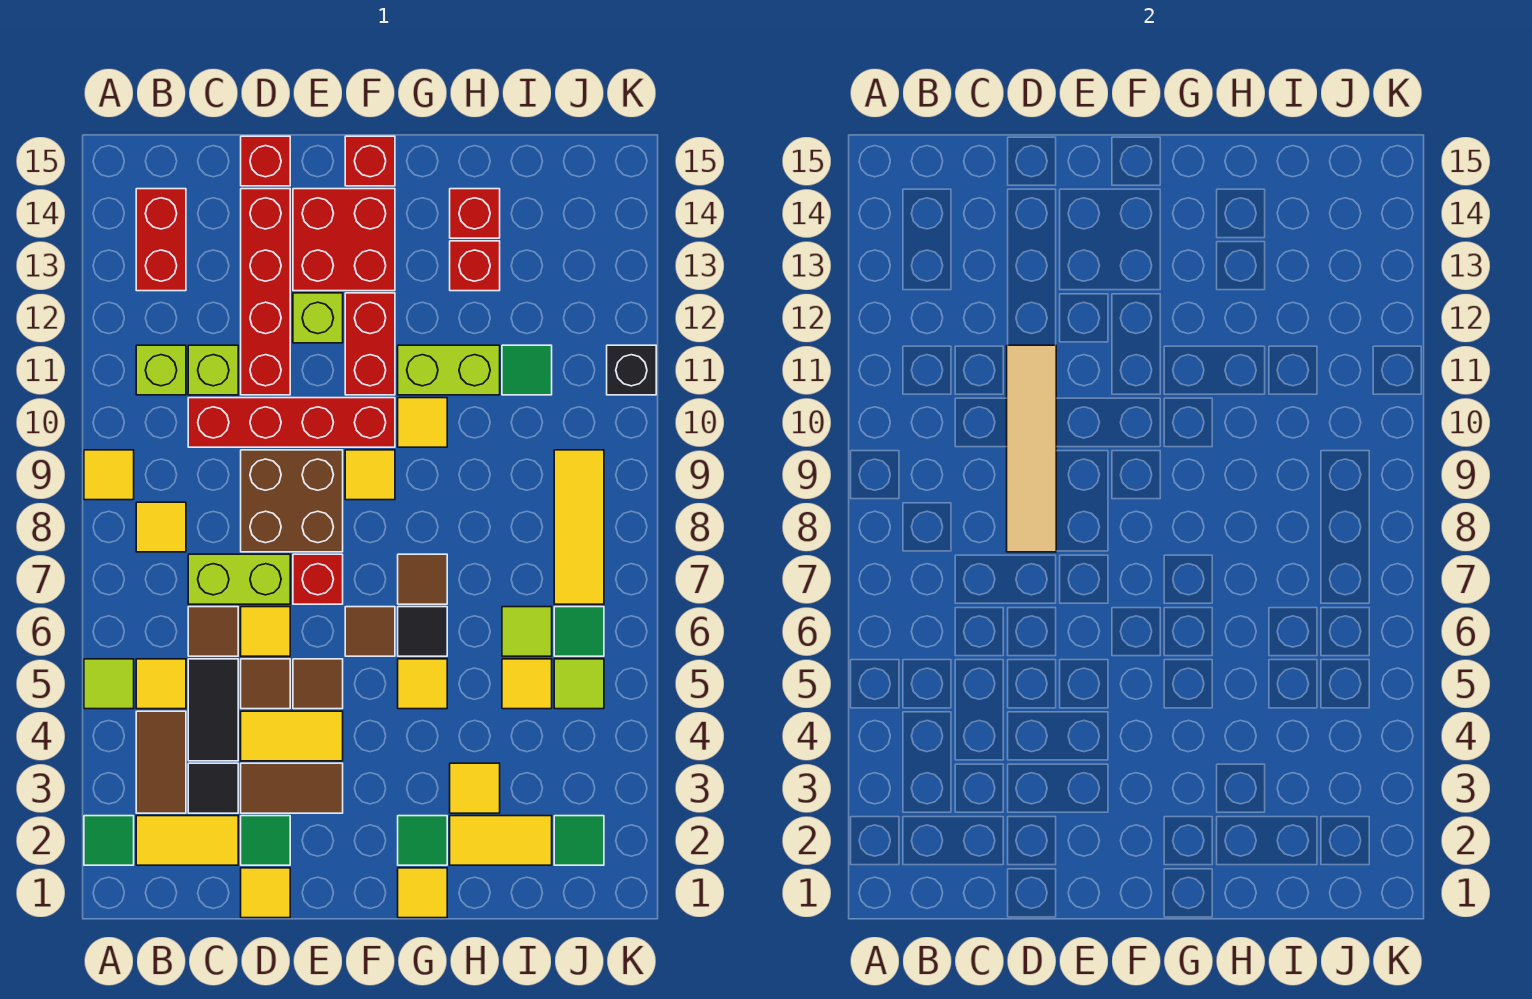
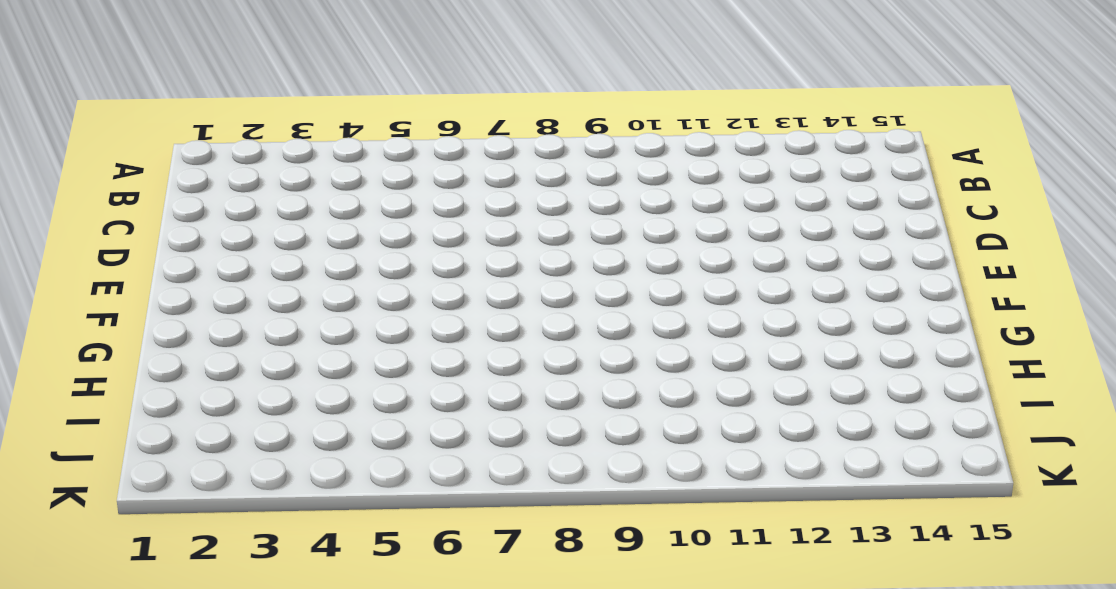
none -> green tile A2 level 1
none -> lime tile A5 level 1
none -> yellow tile A9 level 1
none -> yellow tile B2:C2 level 1

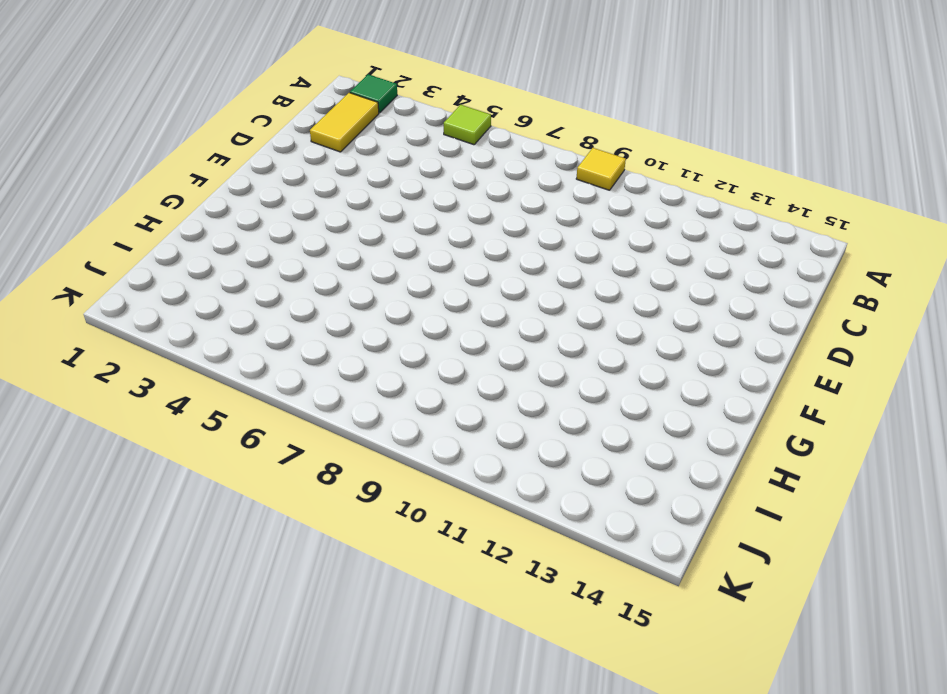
none -> brown tile B3:B4 level 1
none -> yellow tile B5 level 1
none -> yellow tile B8 level 1
none -> lime brick B11 level 1

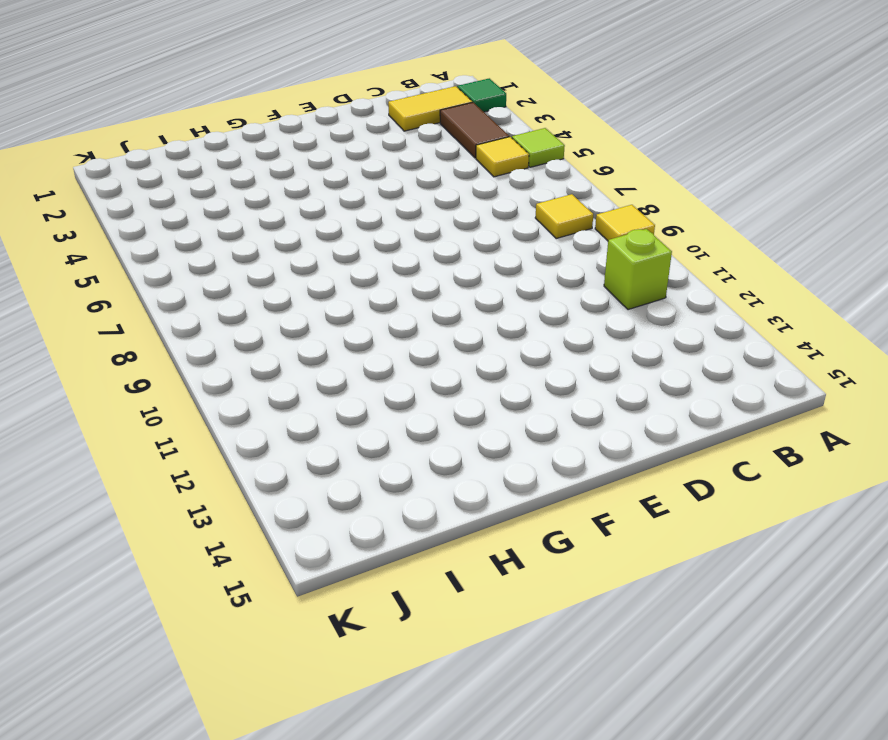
none -> red brick B13:B14 level 1
none -> black tile C3 level 1
none -> black tile C4:C5 level 1
none -> brown tile C6 level 1

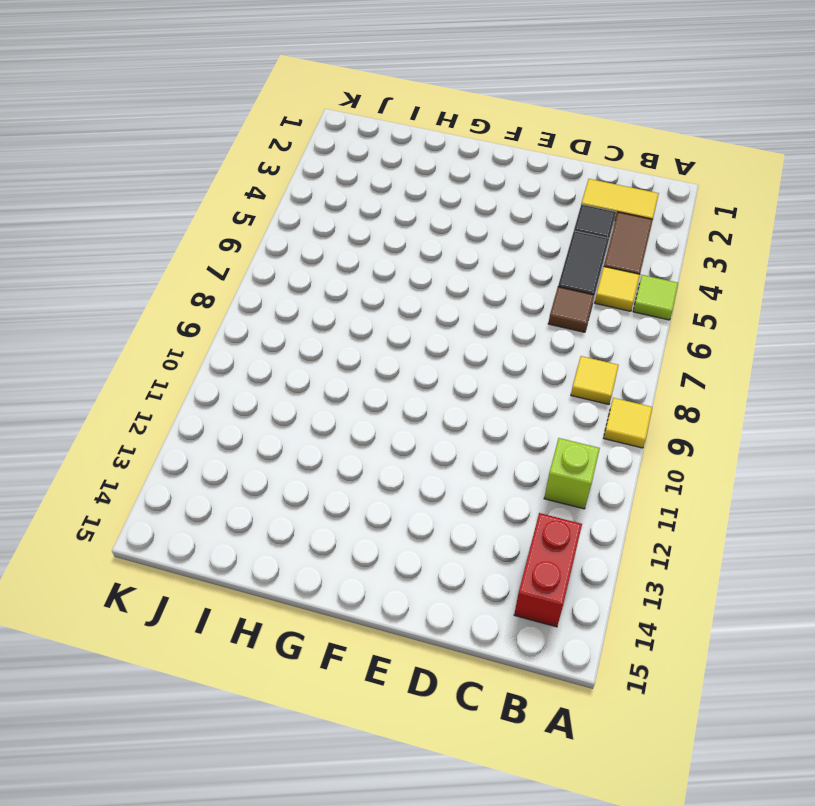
none -> green tile A2 level 1
none -> lime brick C7:D7 level 1
none -> red brick C10:F10 level 1
none -> lime brick C11 level 1

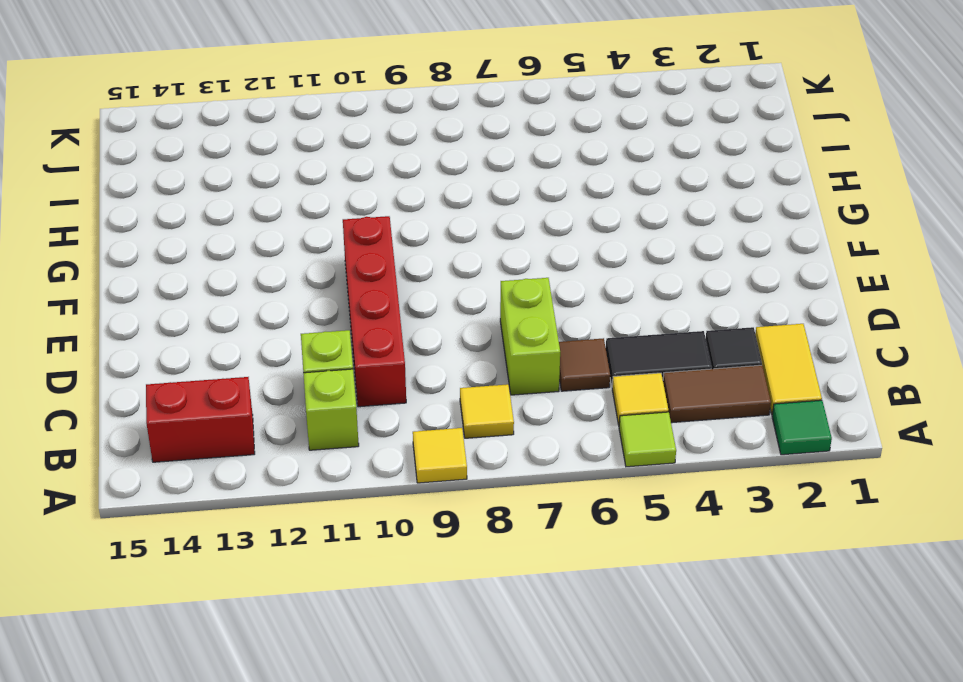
none -> yellow tile D1 level 1
none -> green tile D2 level 1
none -> brown tile D3:E3 level 1
none -> yellow tile D4:E4 level 1

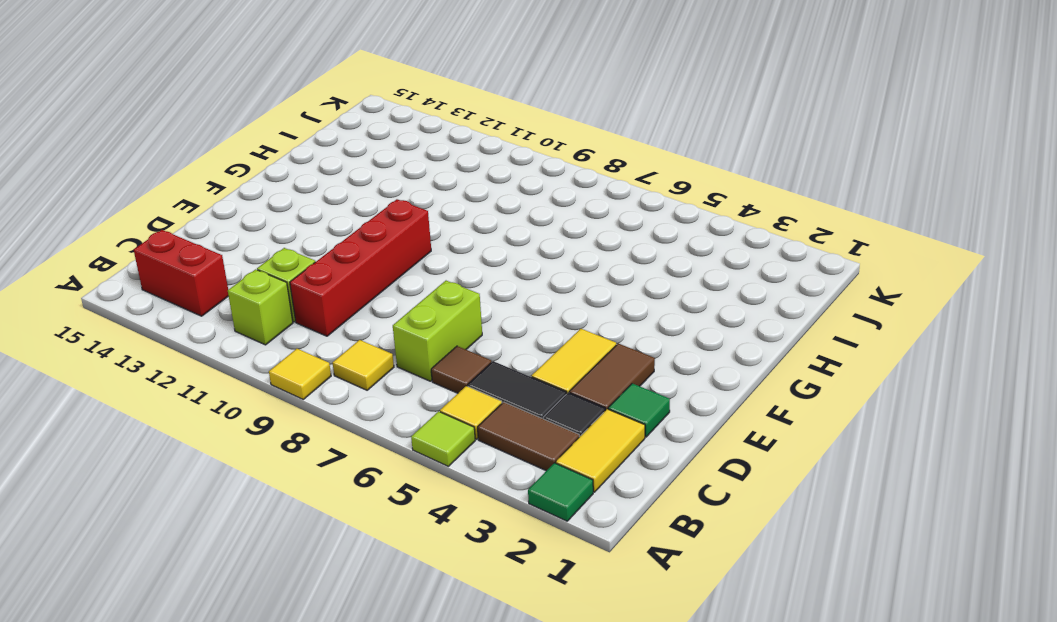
none -> yellow tile D1 level 1
none -> brown tile D5 level 1
none -> yellow tile D6 level 1
none -> brown brick D8:E9 level 1

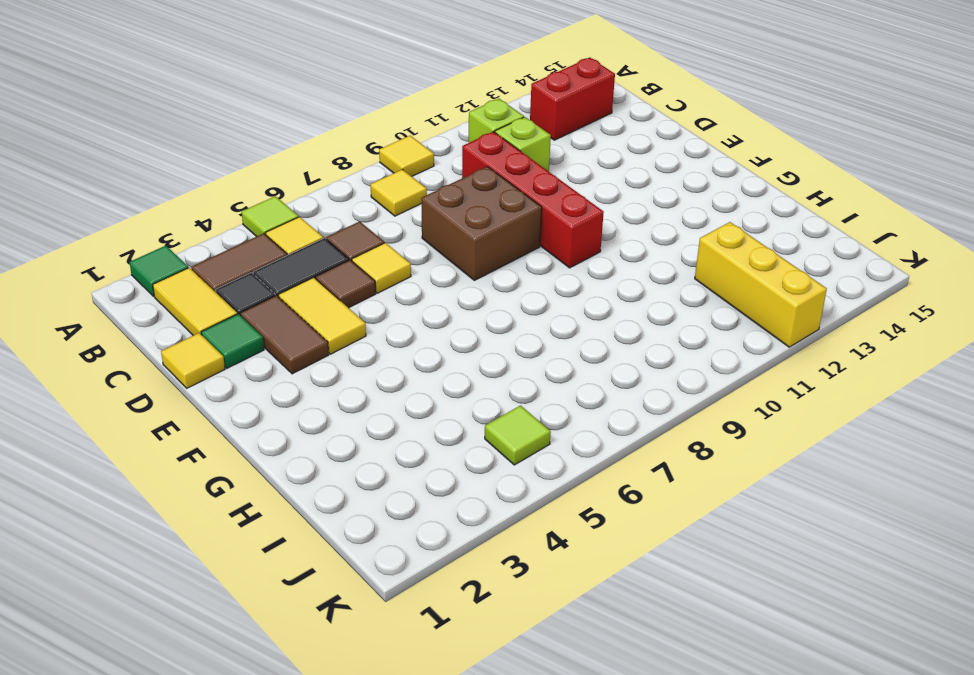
yellow brick I12:K12 level 1 -> none
none -> lime brick C7:D7 level 1
none -> red brick D11:D14 level 1
none -> red brick D15 level 1
none -> brown tile E5 level 1

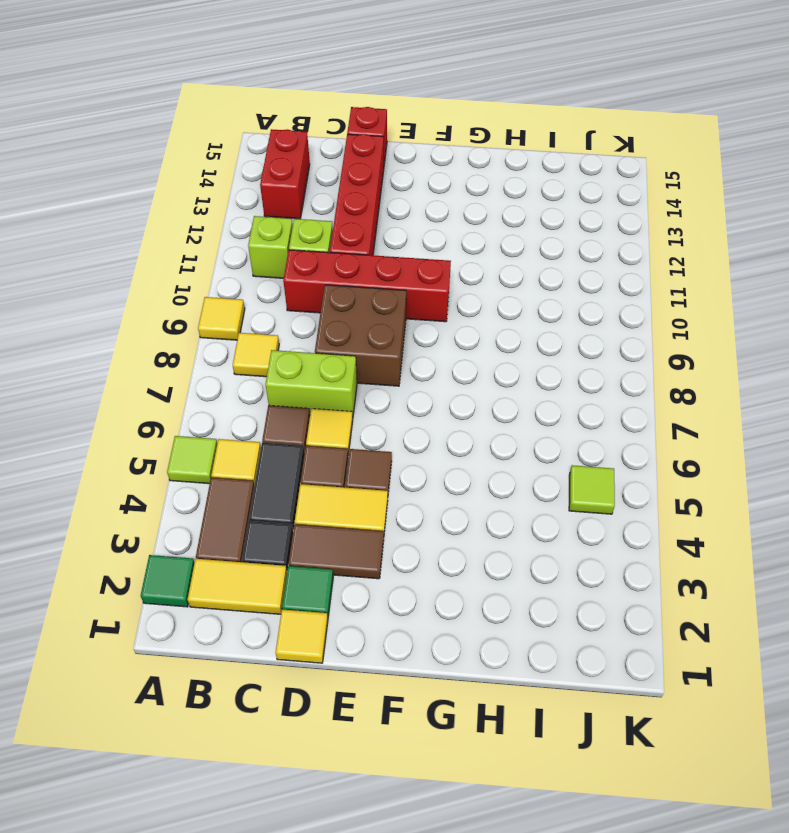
none -> red brick E7 level 1
none -> lime brick E12 level 1
none -> red brick E13:F14 level 1
none -> brown tile F6 level 1

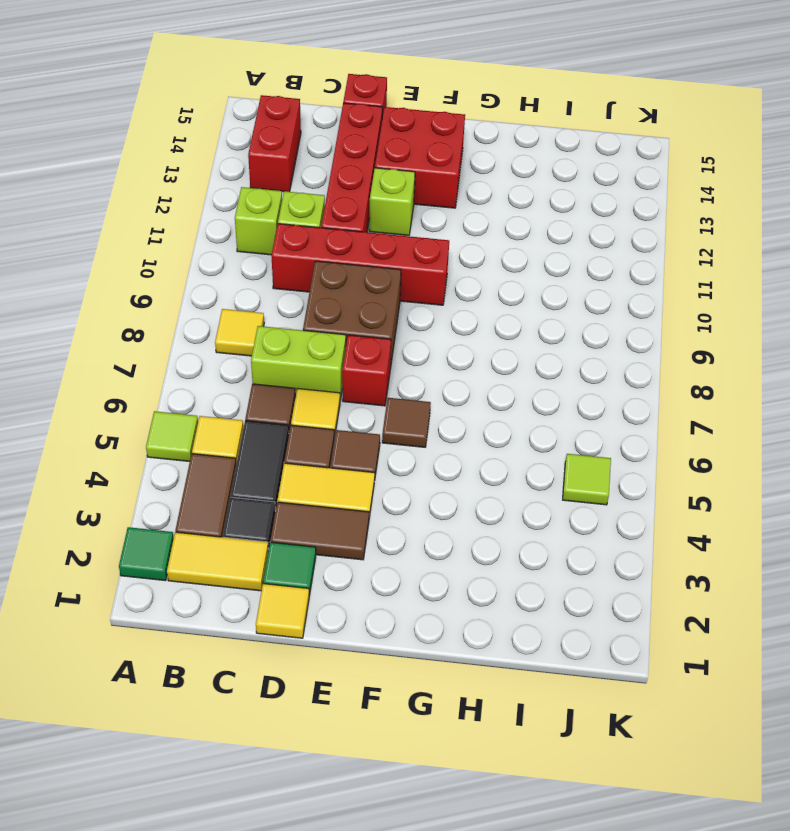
none -> yellow tile A9 level 1
none -> yellow tile F9 level 1
none -> red brick F11:F12 level 1
none -> red brick F15 level 1

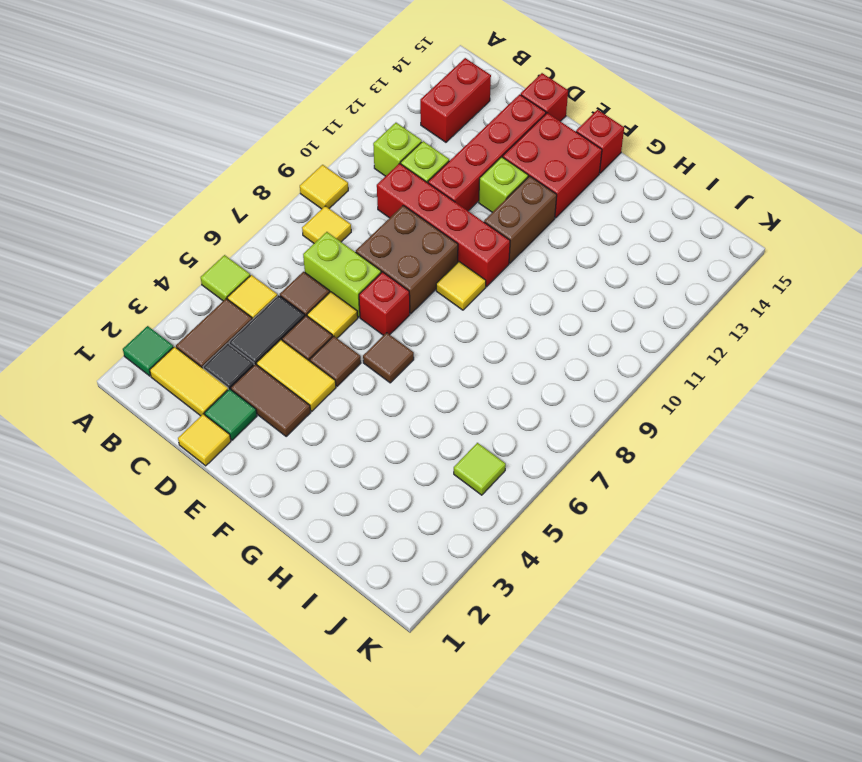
brown brick F11:F12 level 1 -> red brick F11:F12 level 1
none -> yellow tile G1 level 1
none -> green tile G2 level 1
none -> yellow tile G5 level 1
none -> black tile G6 level 1

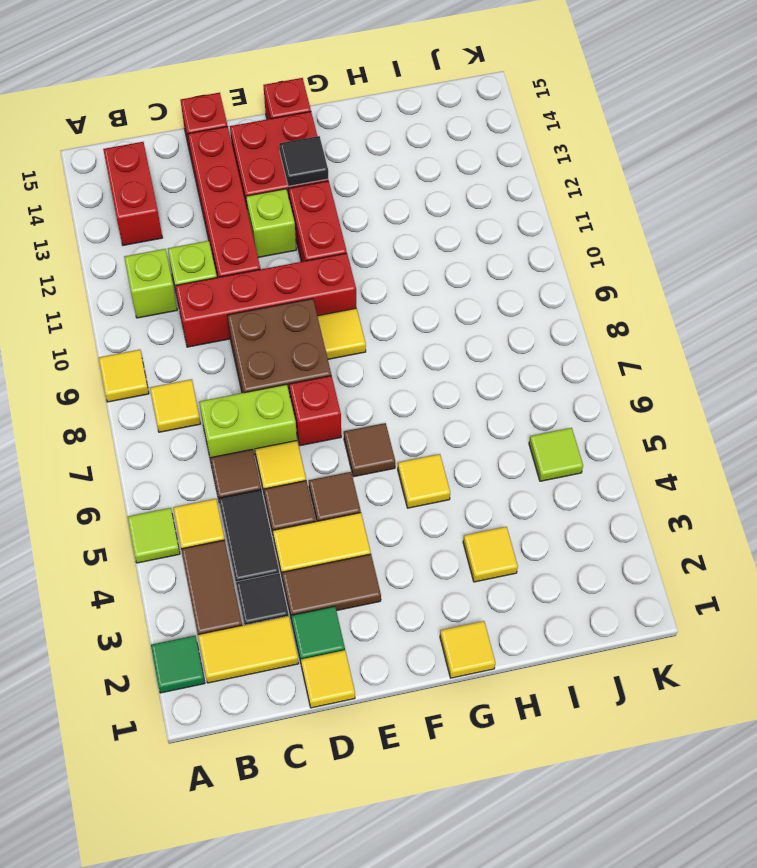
black tile F13 level 2 -> black tile G6 level 1
none -> green tile G2 level 1
none -> brown tile G7 level 1
none -> yellow tile G10 level 1
none -> lime brick G11:H11 level 1

